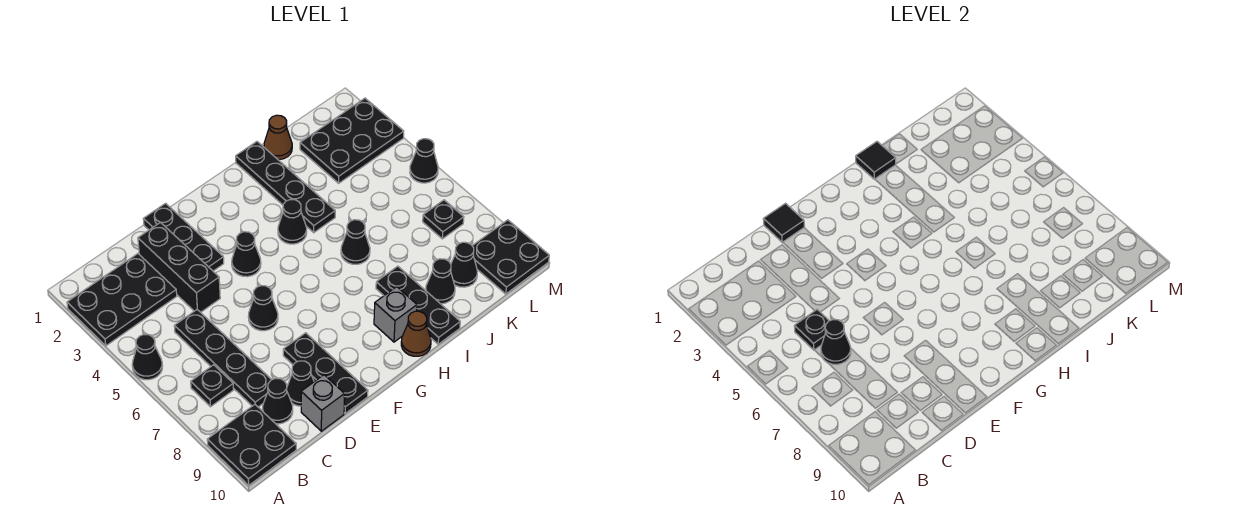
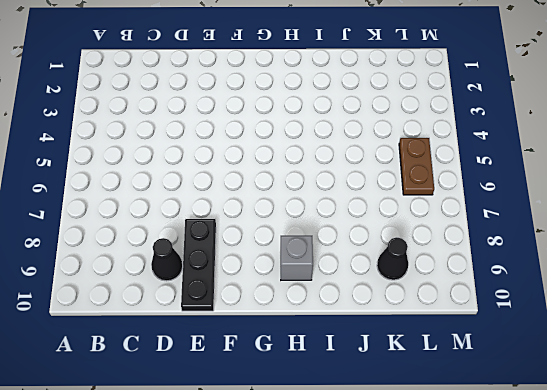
brown plate L5:L6 level 1 -> none
none -> black plate A2:C3 level 1
none -> black cone A5 level 1
none -> black plate A9:B10 level 1
none -> black plate B7 level 1

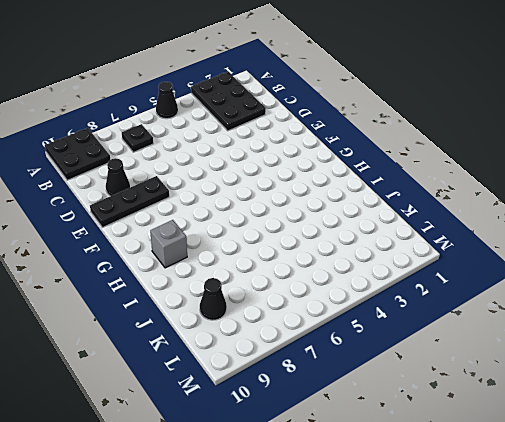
none -> black plate C5:C8 level 1
none -> black cone C9 level 1
none -> black brick D2:D4 level 1
none -> grey brick D10 level 1

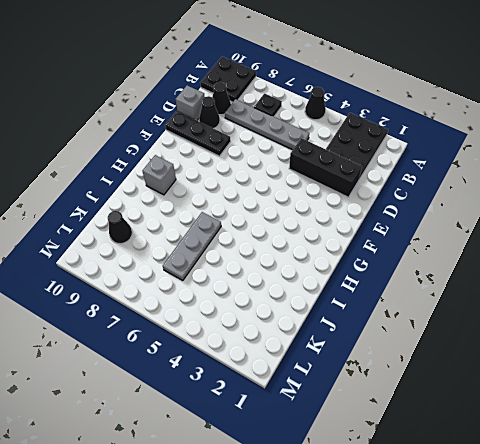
grey plate C5:C8 level 1 -> black plate C5:C8 level 1
grey plate I6:K6 level 1 -> black cone I6 level 1
none -> black plate E1:E3 level 1
none -> black cone E6 level 1
none -> black cone F4 level 1
none -> black cone H4 level 1

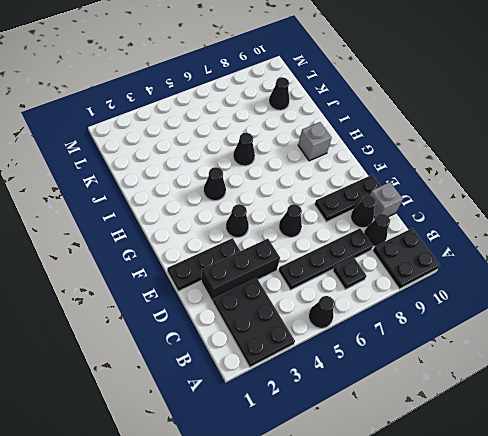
none -> brown cone H10 level 1
none -> black plate I1:I4 level 1
none -> black plate I8:I10 level 1
none -> brown cone J1 level 1

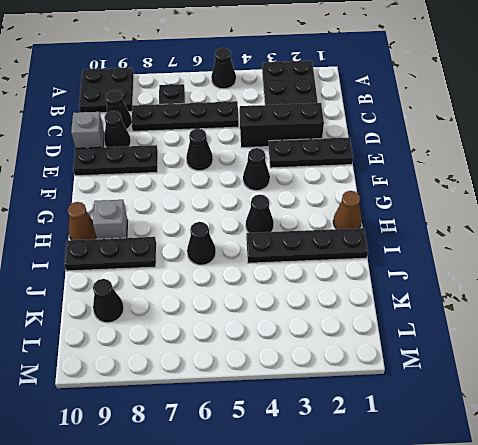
brown cone H1 level 1 -> brown cone J1 level 1
none -> black cone J9 level 1
none -> black plate K2:M3 level 1
none -> black plate L7 level 1
none -> black plate L9:M10 level 1

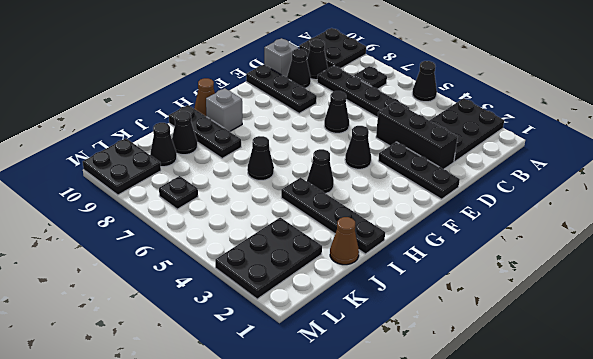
none -> black cone M5 level 1
none -> black plate C5 level 2
none -> black cone C6 level 2
none -> black tile E1 level 2

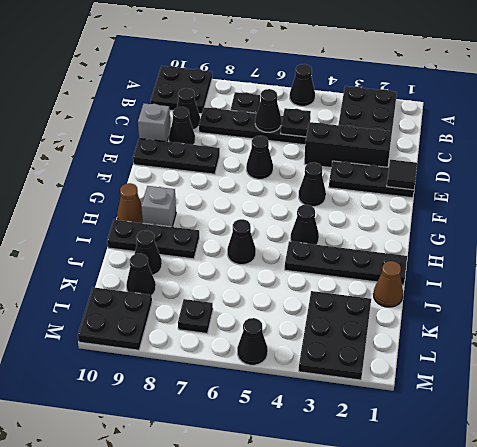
none -> black tile I1 level 2

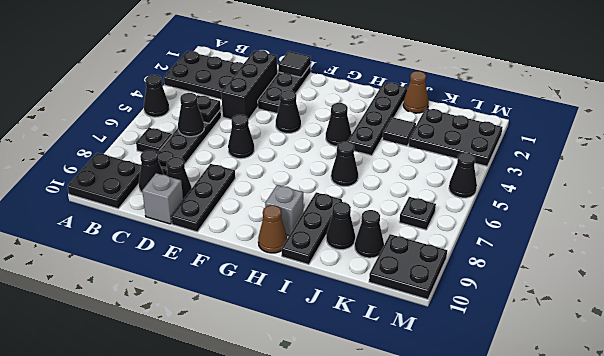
black tile J3 level 1 -> black tile I1 level 2

